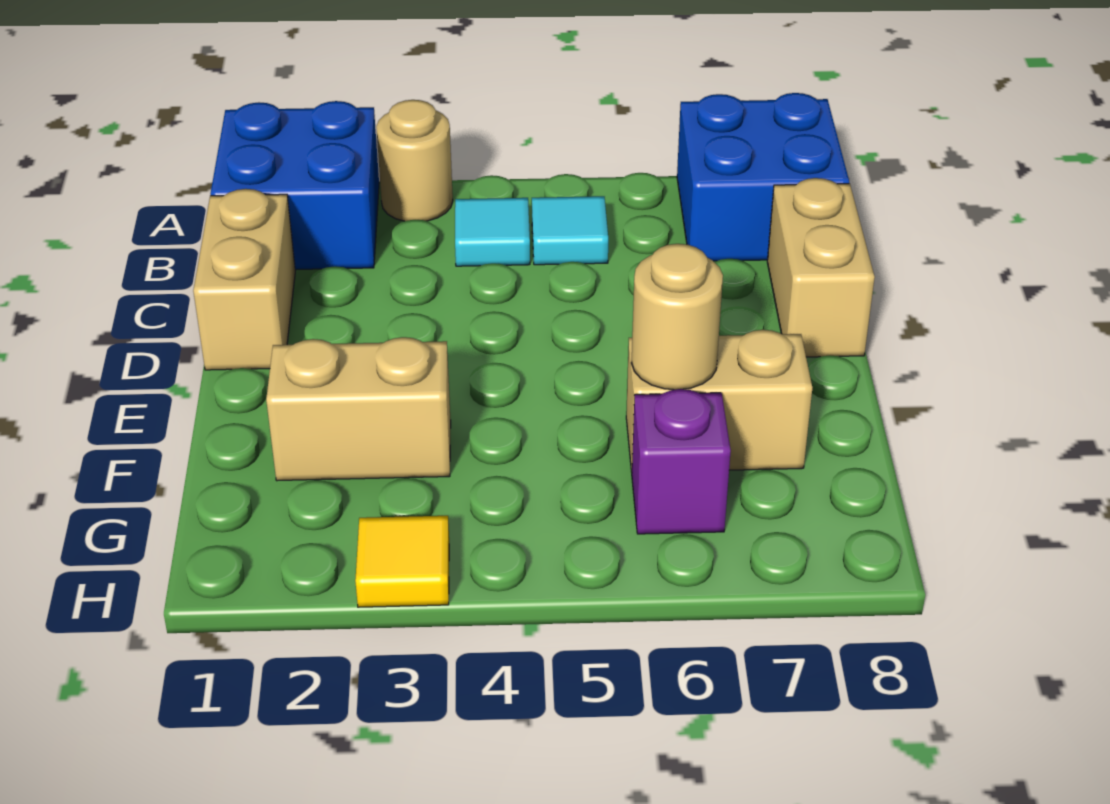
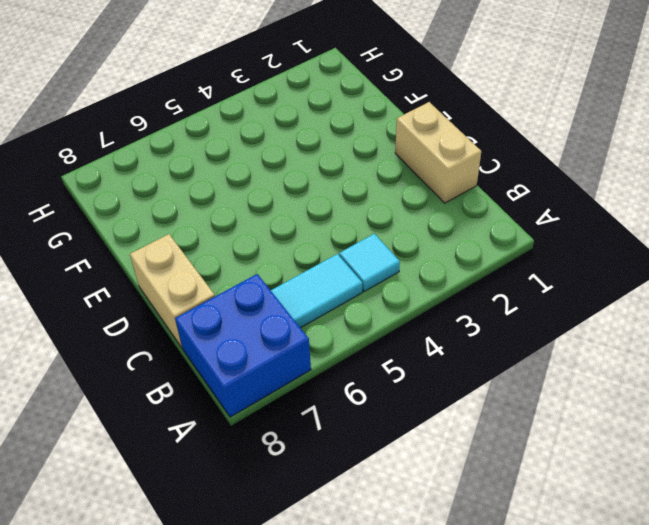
cyan tile B5:B6 level 1 -> cyan tile B5 level 1
none -> blue brick A1:B2 level 1
none -> tan round brick A3 level 1
none -> tan brick F2:F3 level 1

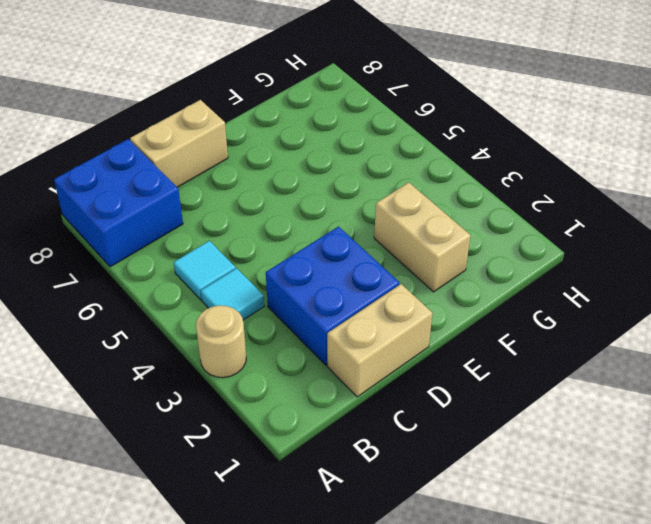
blue brick C2:D3 level 1 -> blue brick A1:B2 level 1
none -> tan brick F6:F7 level 1
none -> purple brick G6 level 1
none -> yellow tile H3 level 1

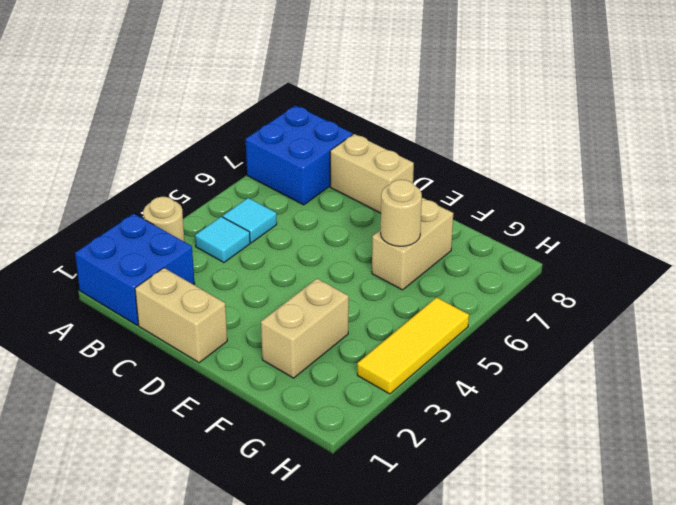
yellow tile H3:H5 level 1 -> yellow tile H3 level 1
none -> purple brick G6 level 1

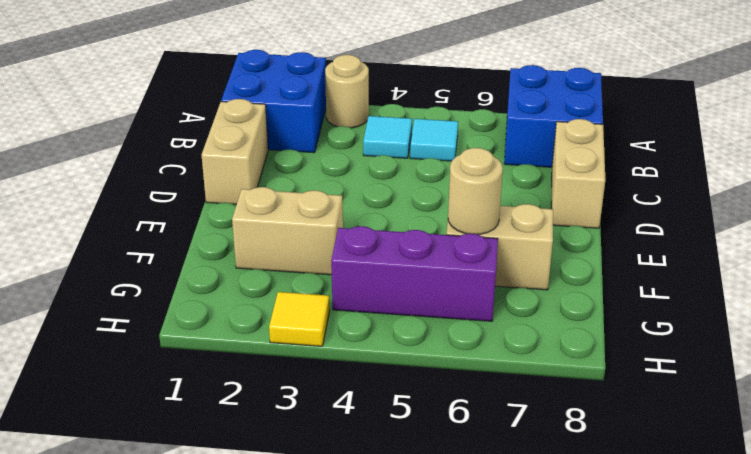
purple brick G4:G6 level 1 -> purple brick G6 level 1

